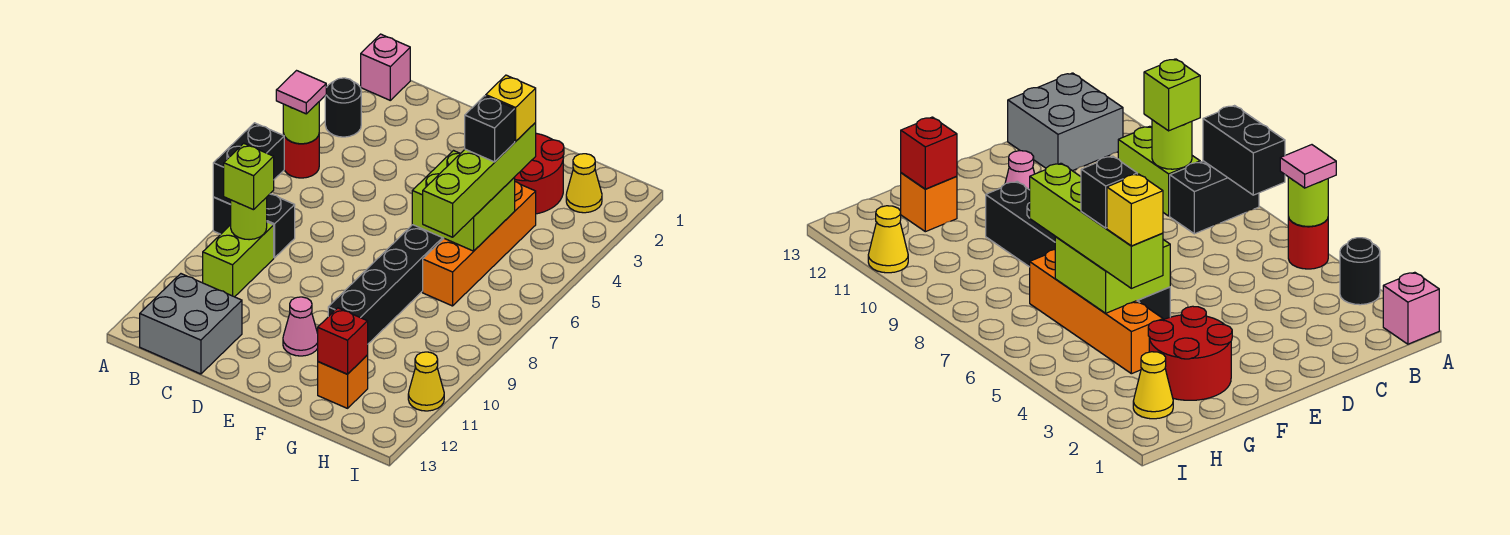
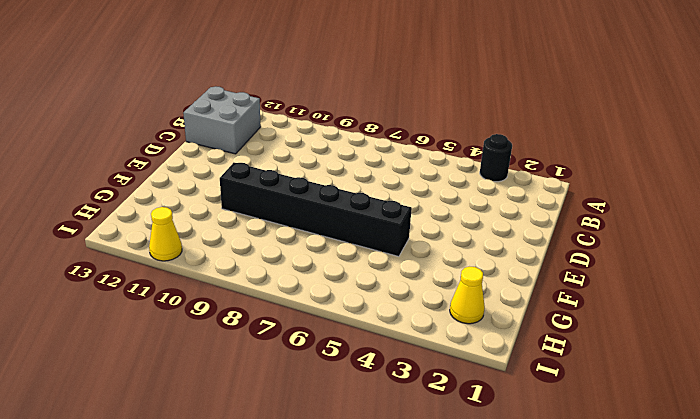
none -> pink brick A1 level 1
none -> red round brick A5 level 1
none -> black brick A8:B8 level 1

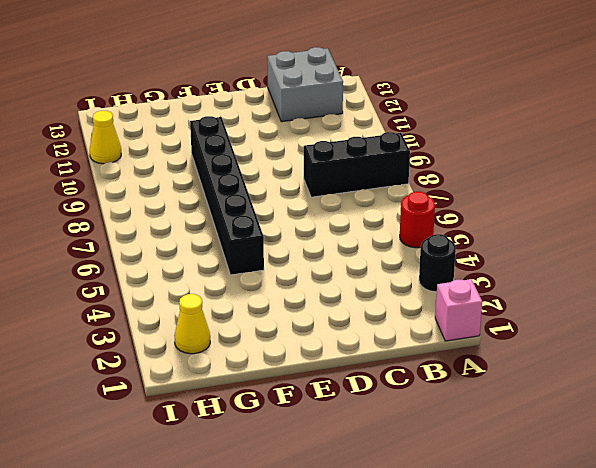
black brick A8:C8 level 1 -> black brick A8:B8 level 1
none -> lime brick B9:B10 level 1
none -> pink cone E11 level 1
none -> red round brick F2:G3 level 1

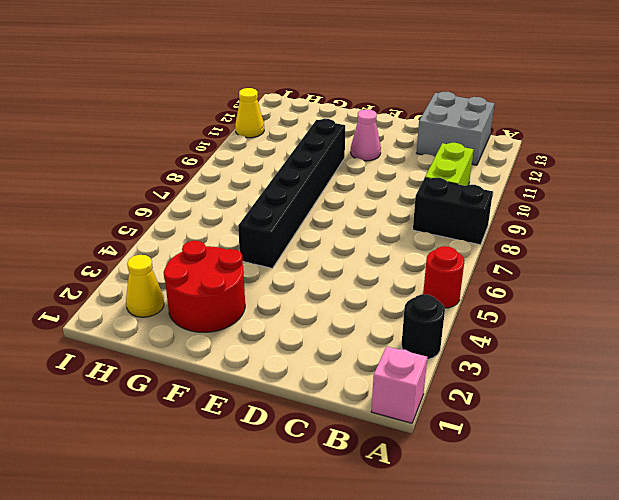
none -> orange brick G4:G7 level 1
none -> orange brick G12 level 1
none -> lime round brick A5 level 2

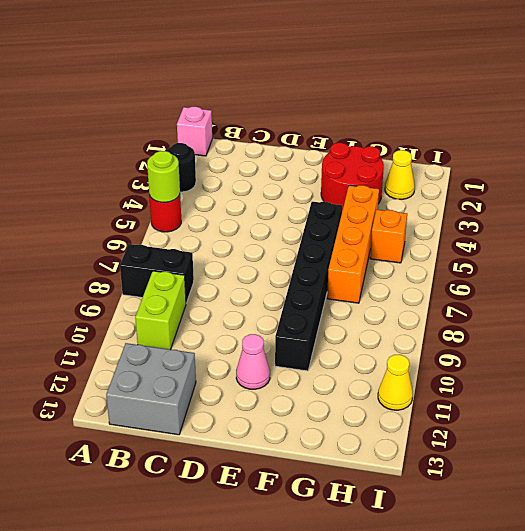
orange brick H5 level 1 -> orange brick G12 level 1
none -> black brick A7:A8 level 2
none -> lime round brick B9 level 2
none -> lime brick F5:G6 level 2

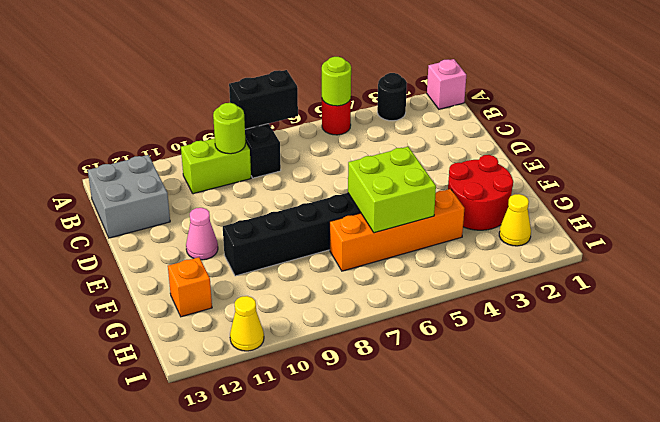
none -> red brick G12 level 2
none -> pink tile A5 level 3
none -> lime brick B9 level 3

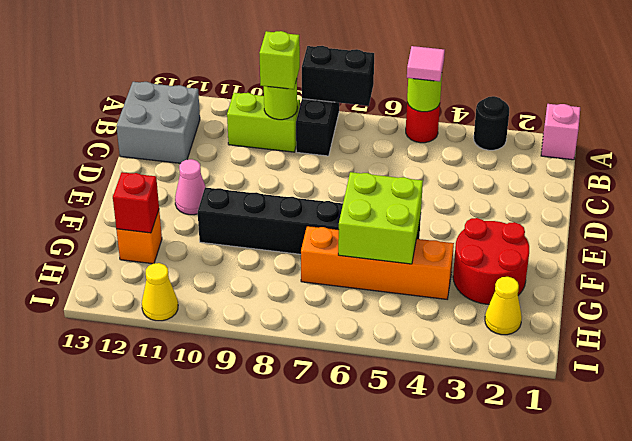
none -> lime brick G4:G7 level 3
none -> yellow brick G4 level 4
none -> black brick G5 level 4

